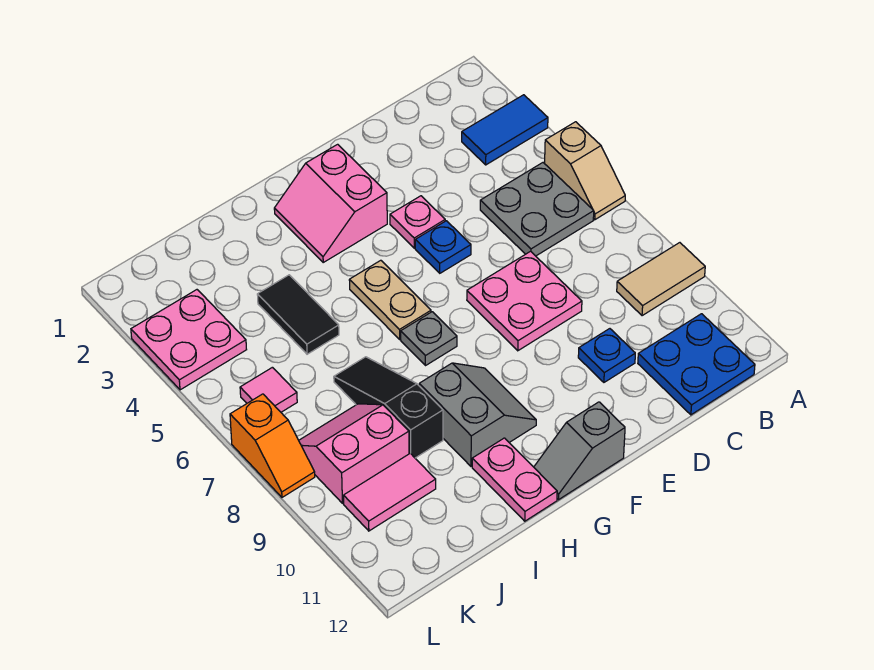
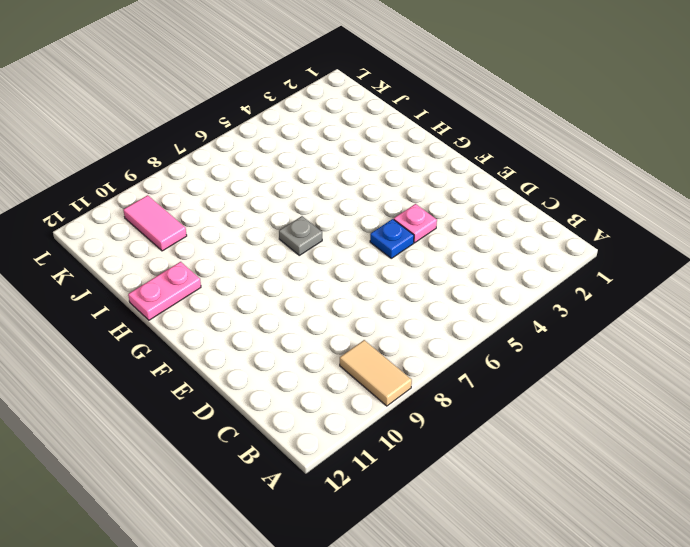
none -> blue tile A3:B3 level 1
none -> tan slope A5:A6 level 1 top 5
none -> grey plate B5:C6 level 1

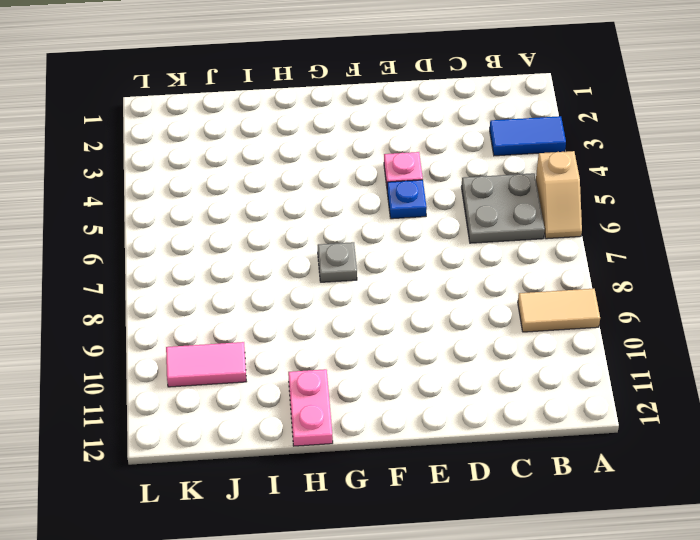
none -> blue plate B11:C12 level 1
none -> pink plate D7:E8 level 1
none -> blue plate D10 level 1

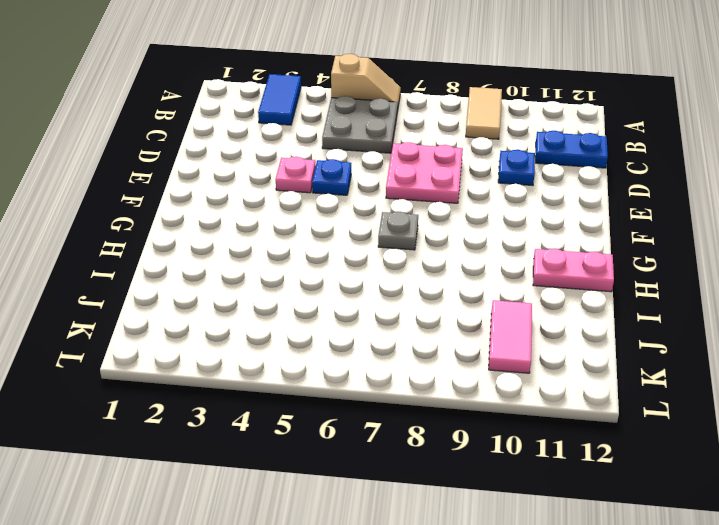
blue plate C11:C12 level 1 -> blue plate B11:C12 level 1
none -> pink slope F2:G3 level 1 top F
none -> grey slope F12:G12 level 1 top F
none -> tan plate G5:G6 level 1

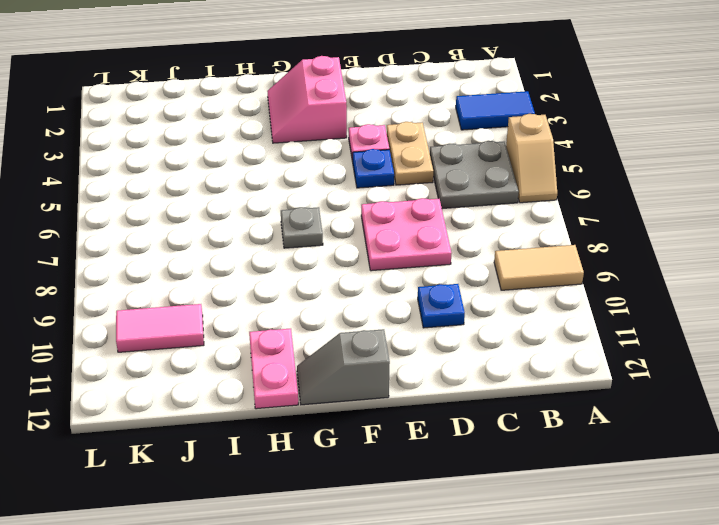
tan plate D4:D5 level 1 -> tan plate G5:G6 level 1
none -> blue plate B11:C12 level 1
none -> grey slope G9:H10 level 1 top H
none -> black tile I4:I5 level 1

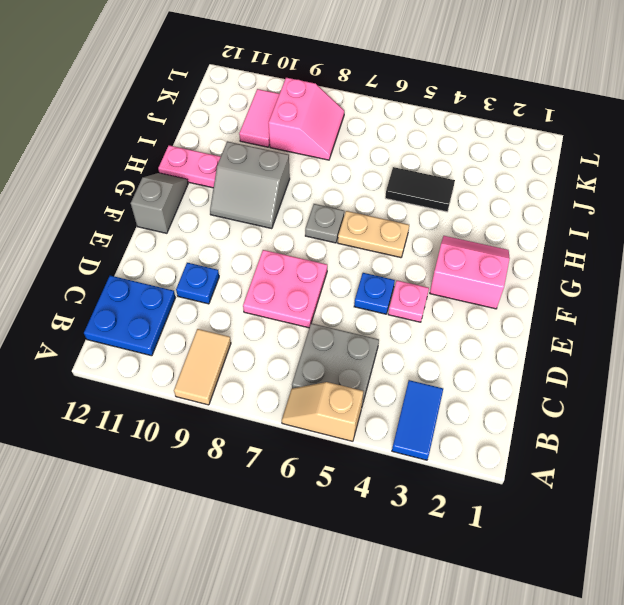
none -> black slope I7:I9 level 1 top 9
none -> pink plate K3:L4 level 1
none -> pink tile K6 level 1

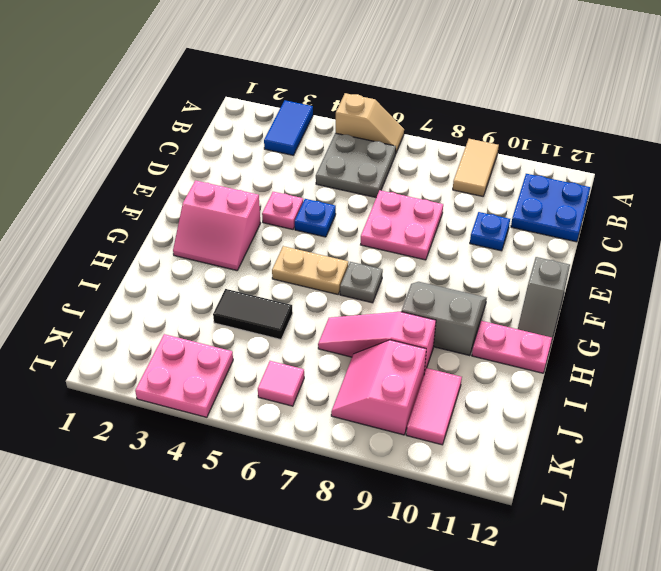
pink slope I7:I9 level 1 top 9 -> black slope I7:I9 level 1 top 9
none -> orange slope L7:L8 level 1 top 7

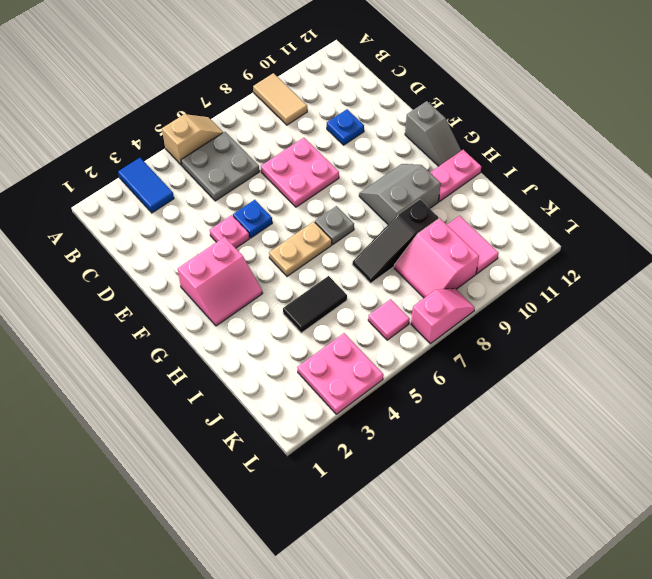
pink slope L7:L8 level 1 top 7 -> orange slope L7:L8 level 1 top 7
none -> blue plate B11:C12 level 1

